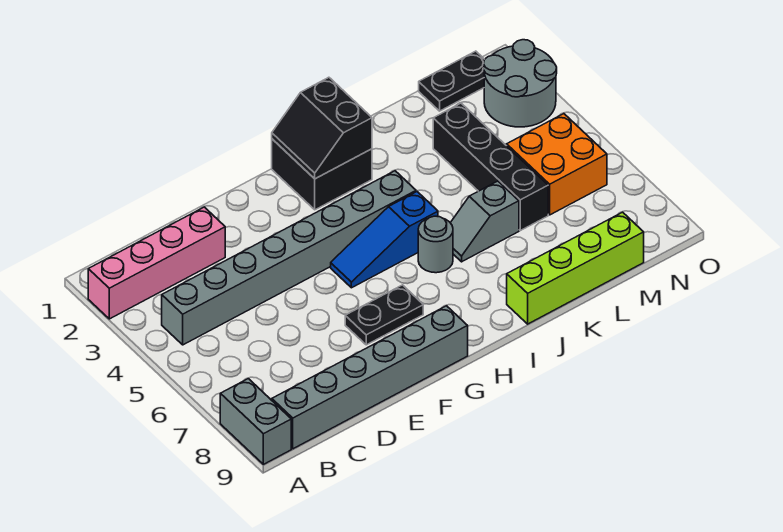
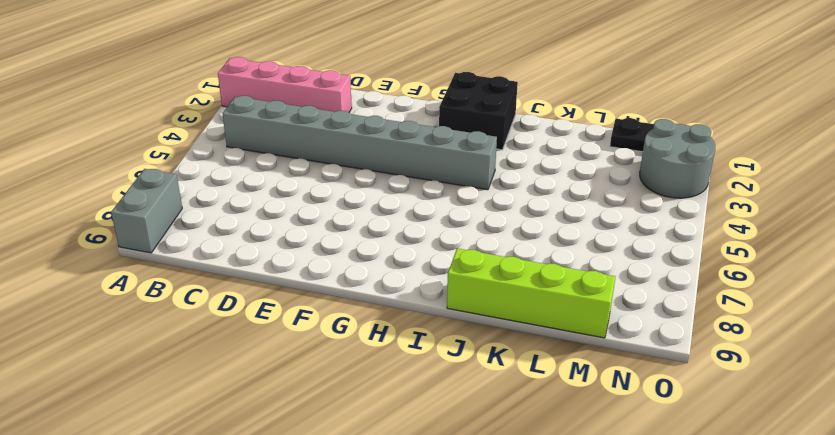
none -> grey brick B9:G9 level 1
none -> black plate F7:G7 level 1
none -> blue slope G5:I5 level 1 top I

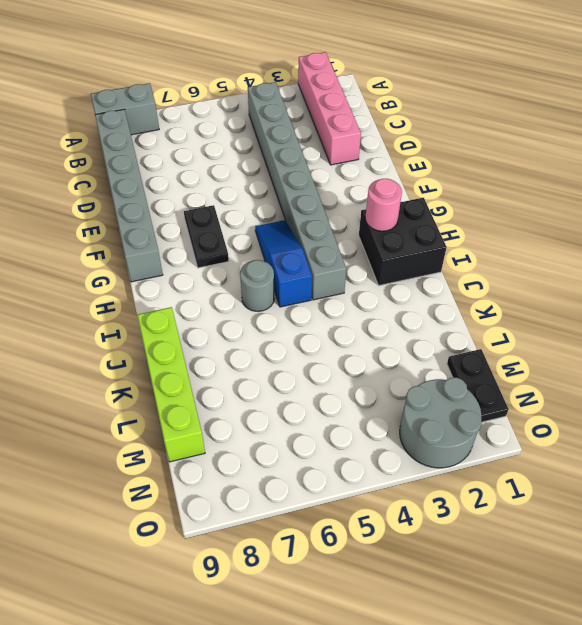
pink round brick H2 level 2 -> black slope H1:I2 level 2 top I
none -> grey slope J6:K6 level 1 top K
none -> black brick L3:L6 level 1
none -> orange brick M5:N6 level 1

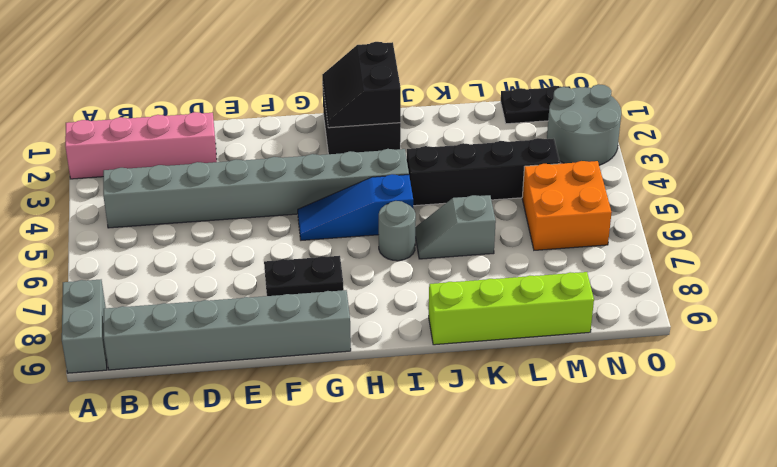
black brick J4:M4 level 1 -> black brick L3:L6 level 1

